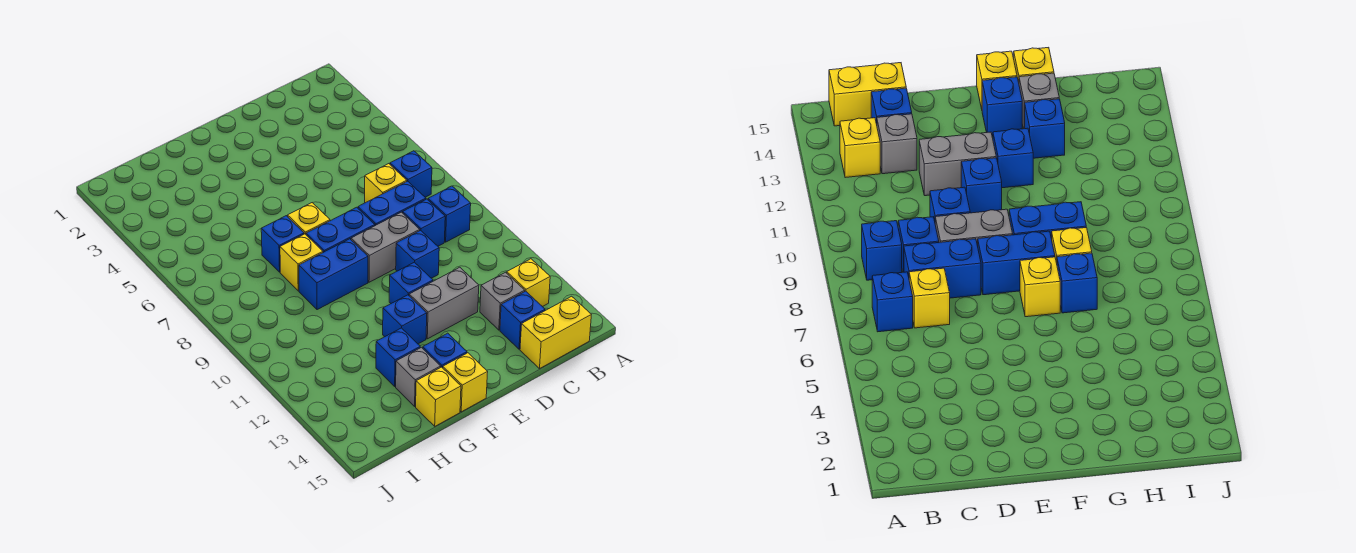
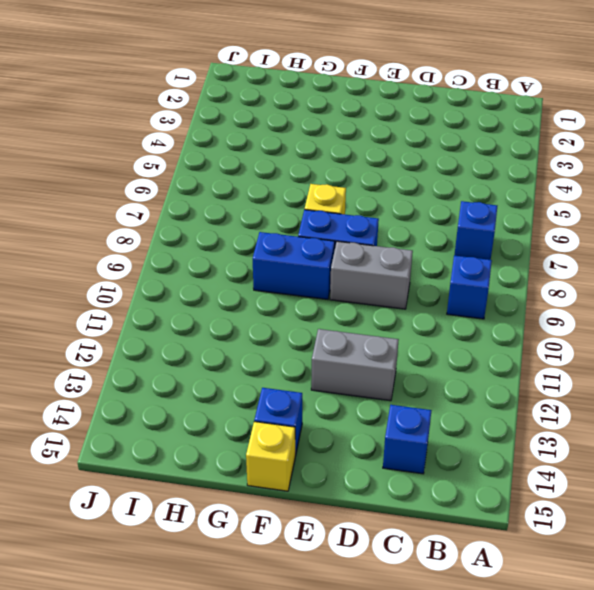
none -> yellow brick B13 level 1
none -> yellow brick B15:C15 level 1
none -> yellow brick C7 level 1

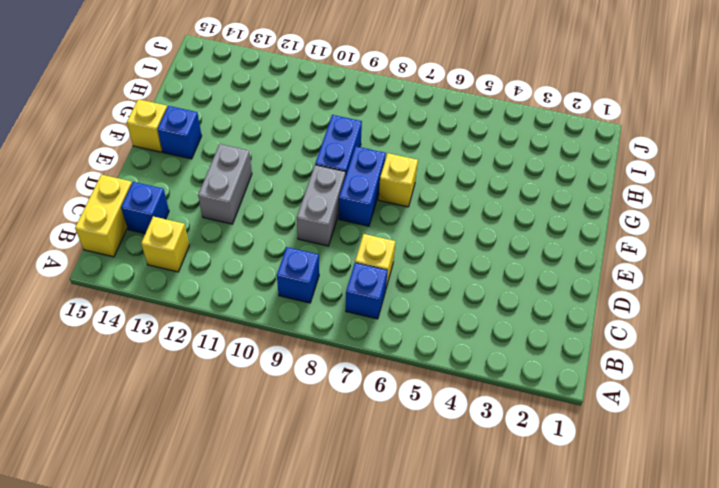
none -> blue brick C8:D8 level 1
none -> blue brick C9 level 1
none -> grey brick C13 level 1

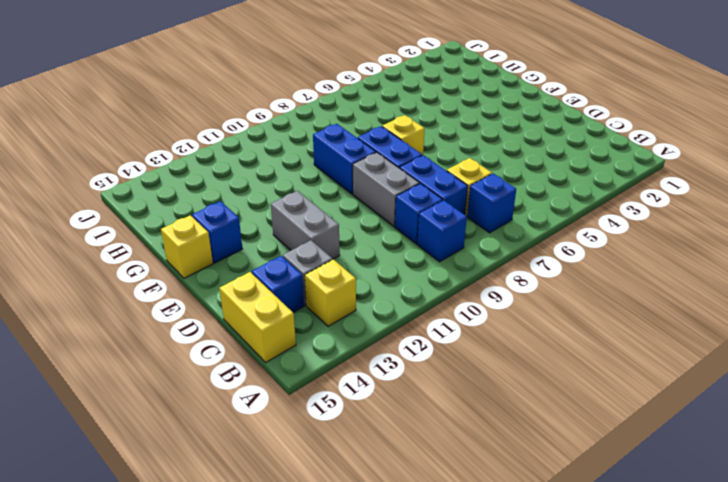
none -> blue brick D10 level 1
none -> blue brick E11 level 1
none -> blue brick F12 level 1

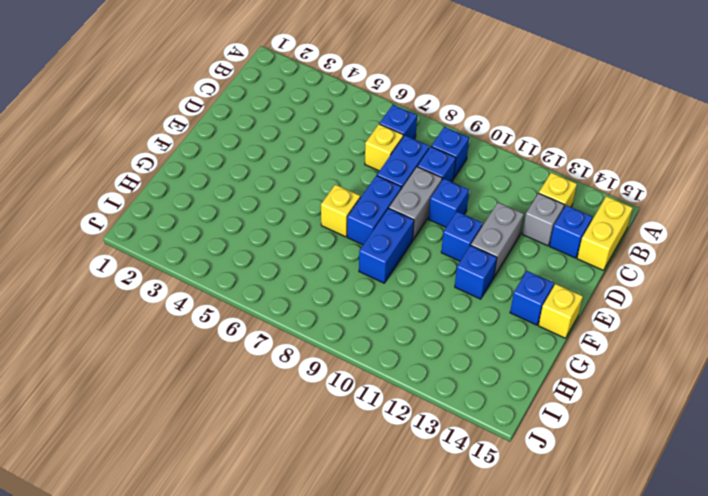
none -> blue brick G7 level 1
none -> yellow brick G8 level 1
none -> blue brick G13 level 1

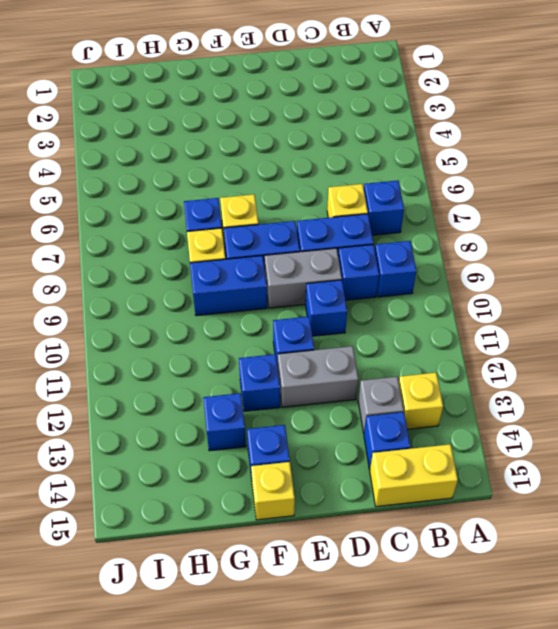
none -> grey brick G14 level 1
none -> yellow brick G15 level 1

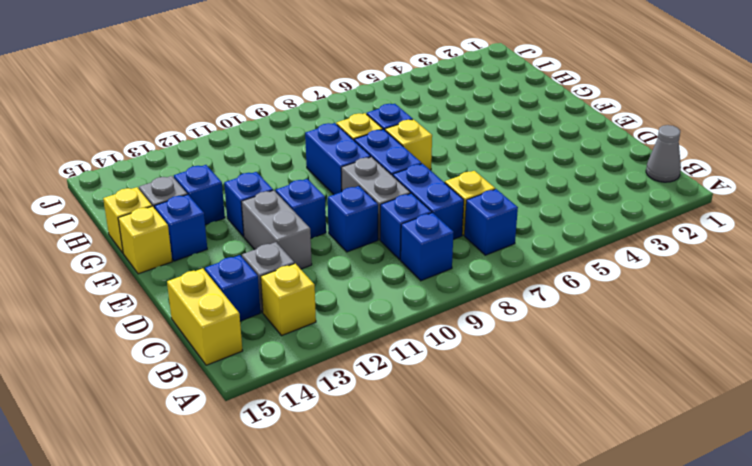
grey cone B1 level 1 -> none

